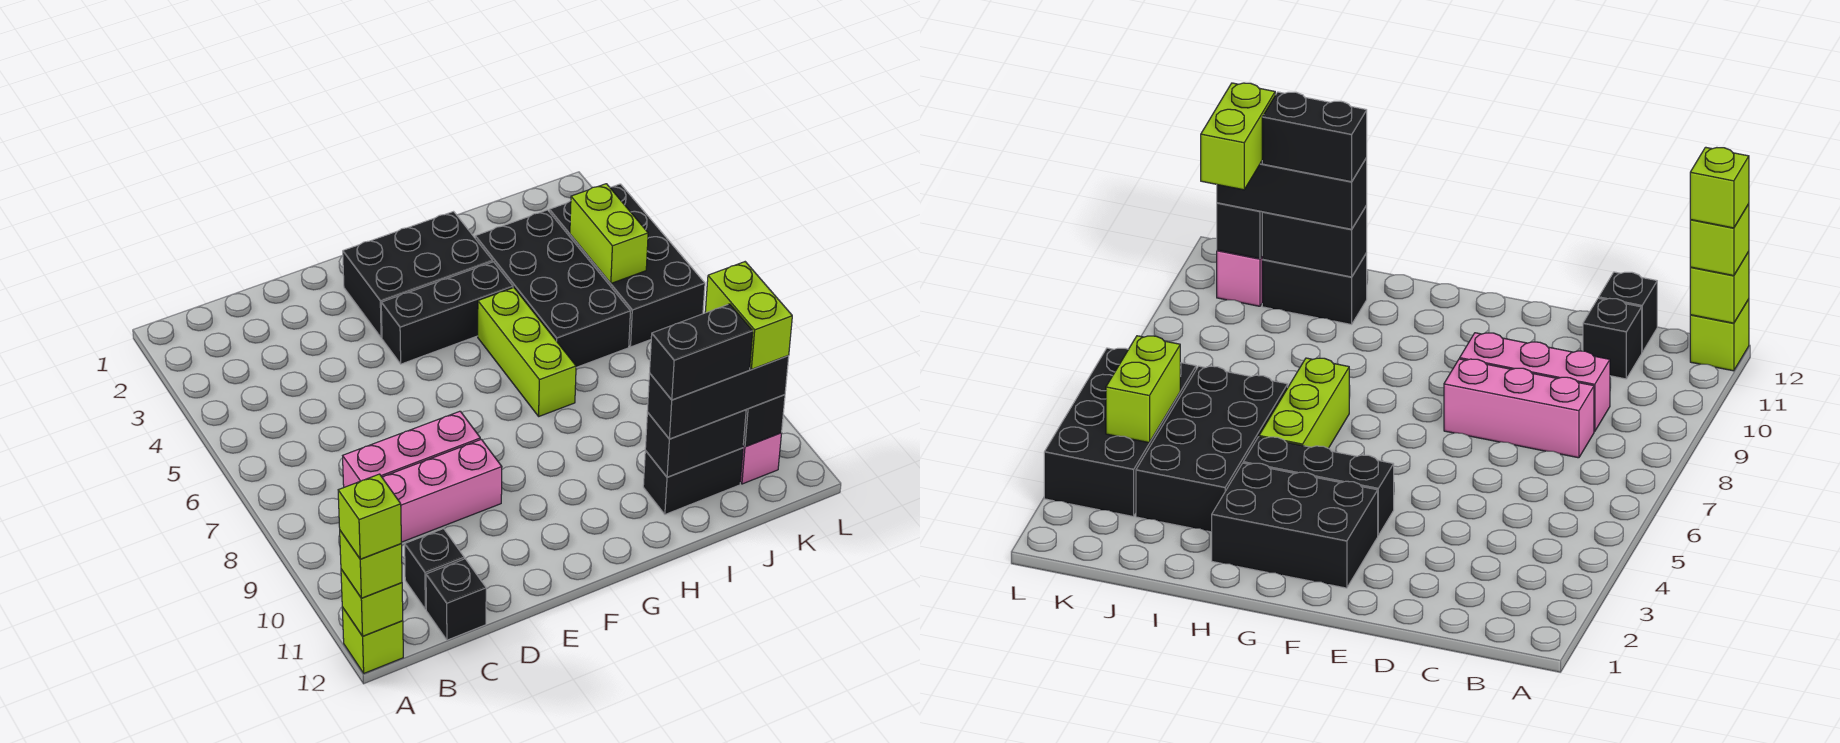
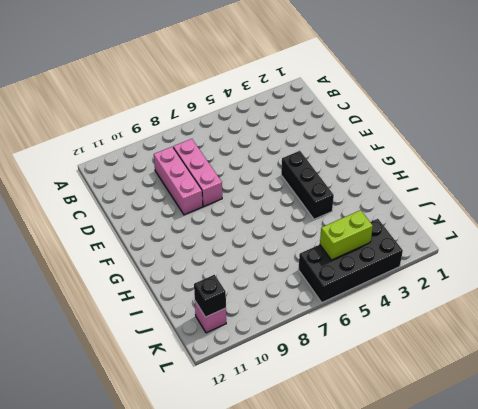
none -> lime brick A12 level 1
none -> black brick C11 level 1
none -> black brick C12 level 1

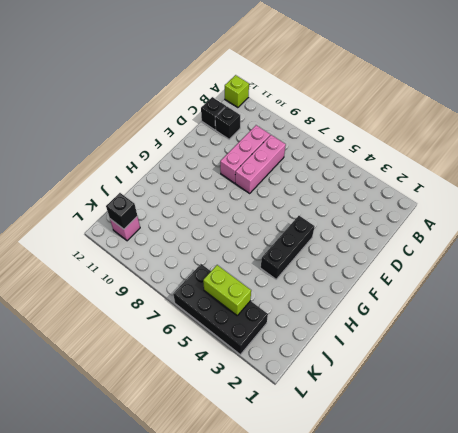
none -> black brick F2:H3 level 1
none -> lime brick H5:H7 level 1
none -> black brick I3:J6 level 1

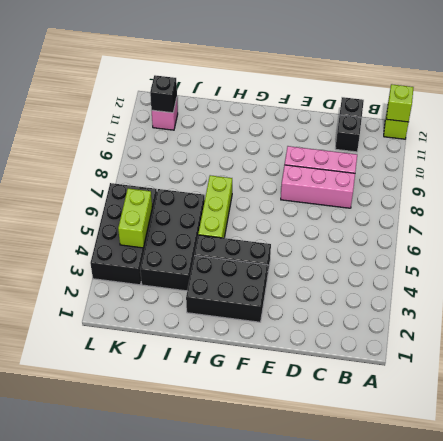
none -> black brick I11:J11 level 1
none -> black brick I11:J11 level 2
none -> lime brick A12 level 3

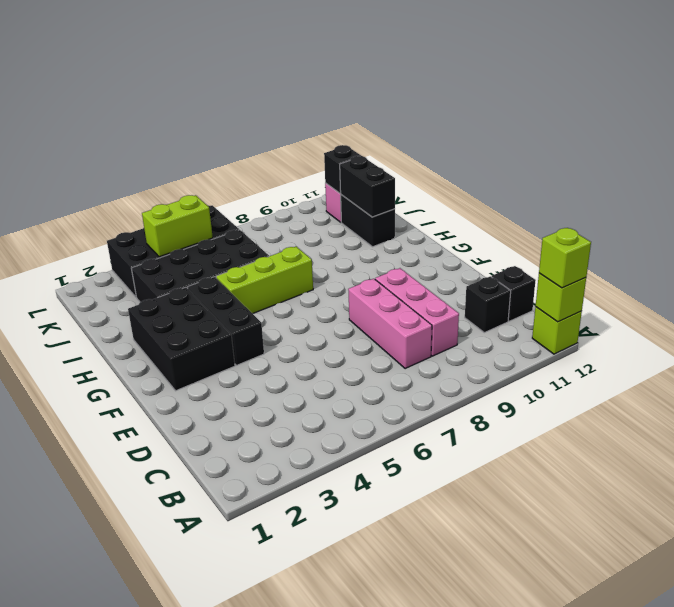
none -> black brick I11:K11 level 3
none -> lime brick A12 level 4
none -> black brick I11:J11 level 4

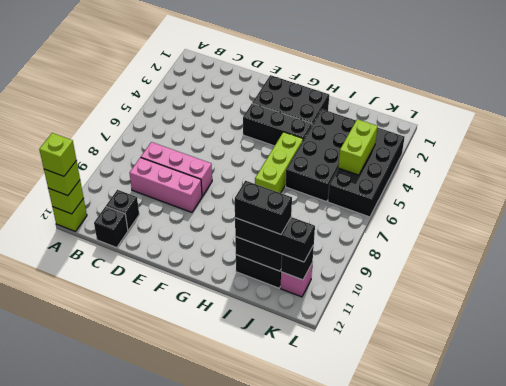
none -> lime brick K10:K11 level 4

